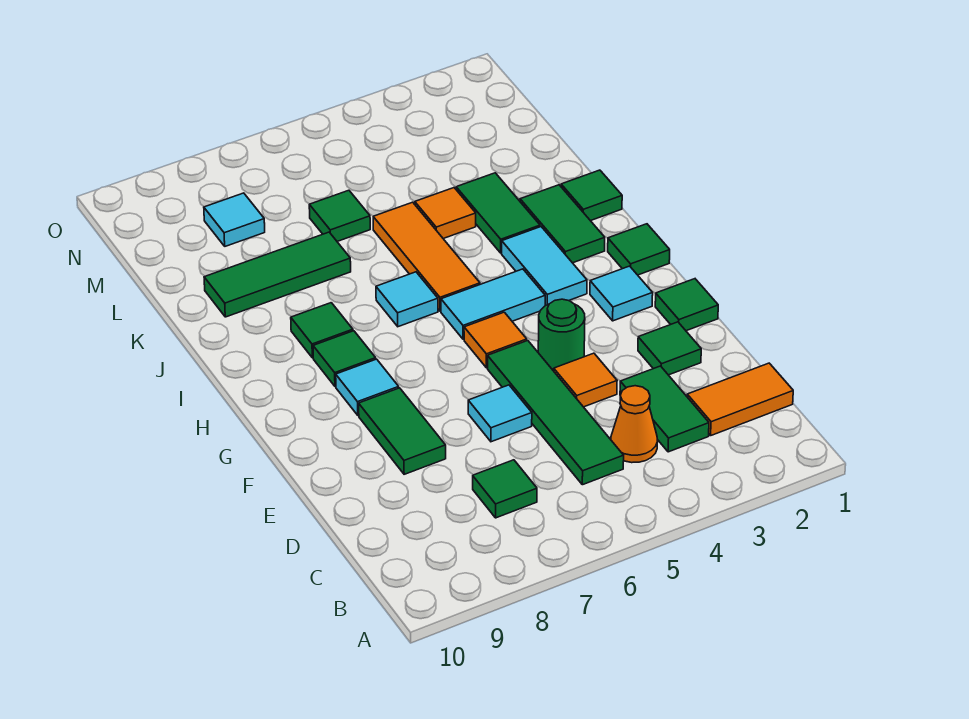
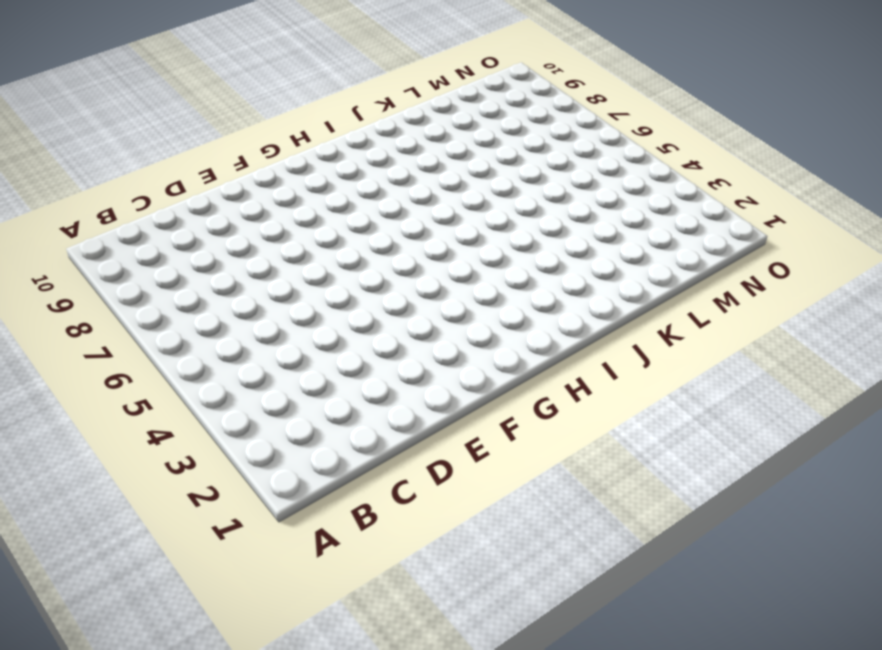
none -> orange tile C1:C2 level 1
none -> green tile C3:D3 level 1
none -> orange cone C4 level 1

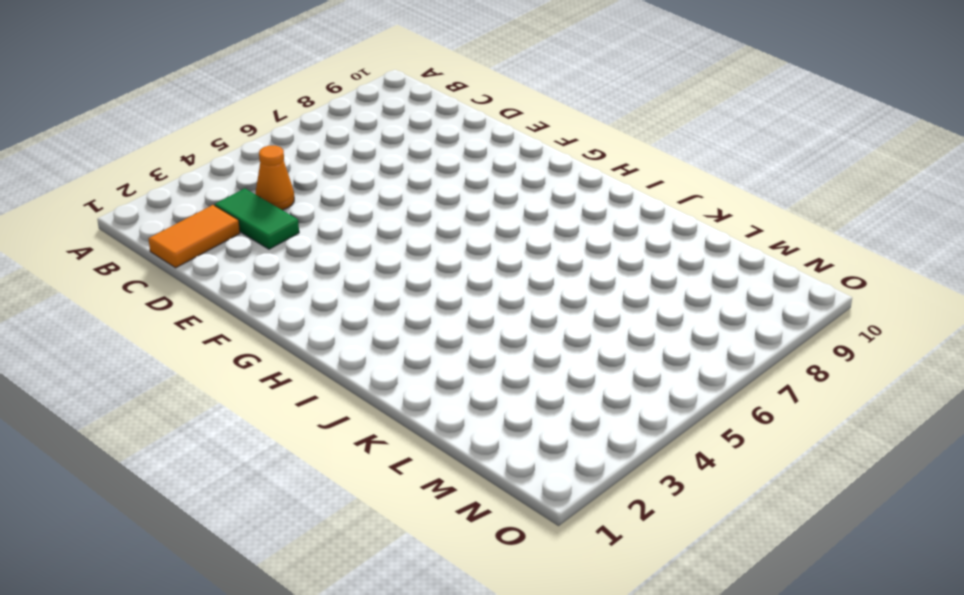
none -> green tile C5:F5 level 1
none -> green tile C7 level 1
none -> green tile E2 level 1

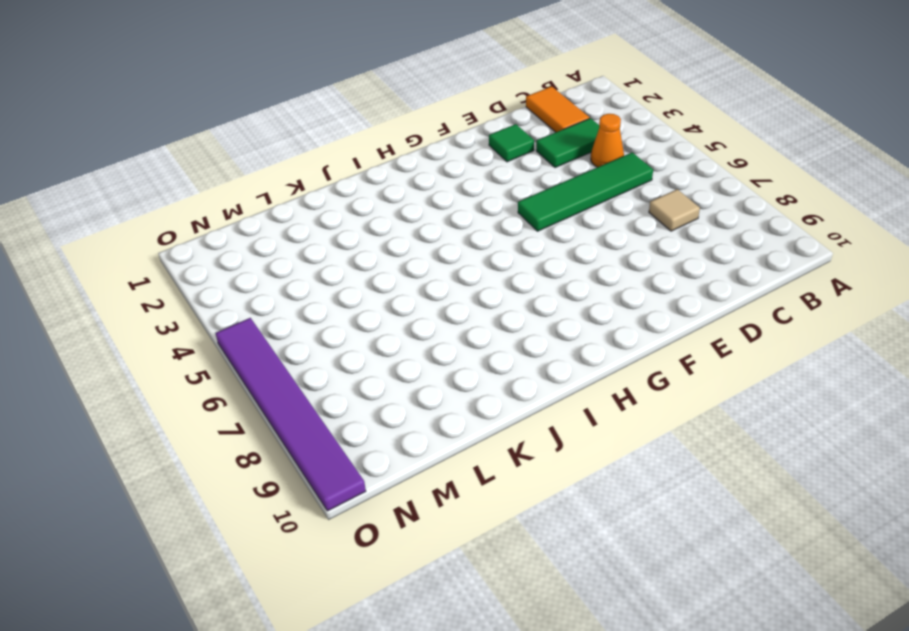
tan tile C7 level 1 -> green tile C7 level 1
purple tile O5:O10 level 1 -> none
none -> orange tile E4 level 1
none -> cyan tile E6 level 1
none -> green tile E8:F8 level 1

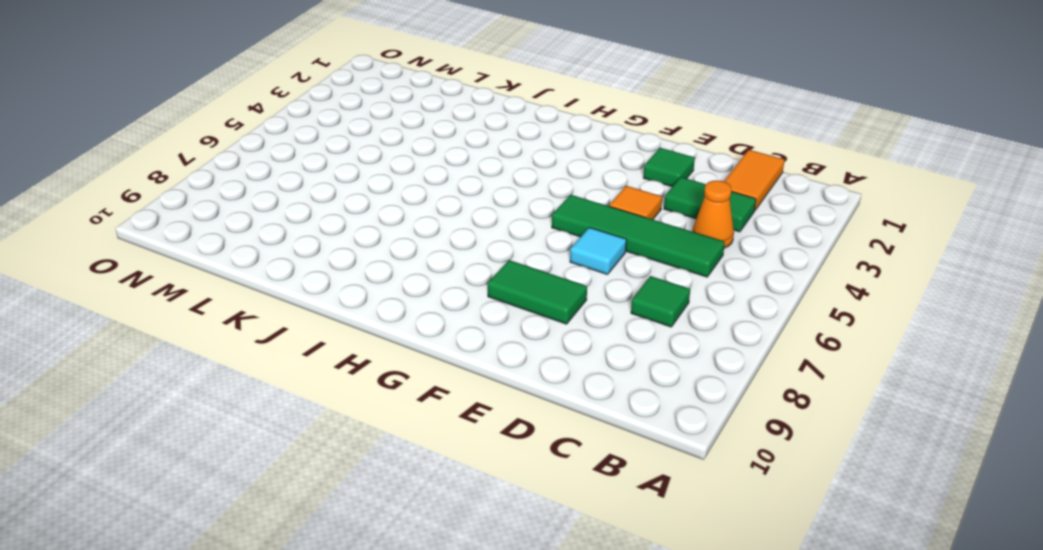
none -> green tile F1 level 1
none -> green round brick F4 level 1
none -> cyan tile G2 level 1

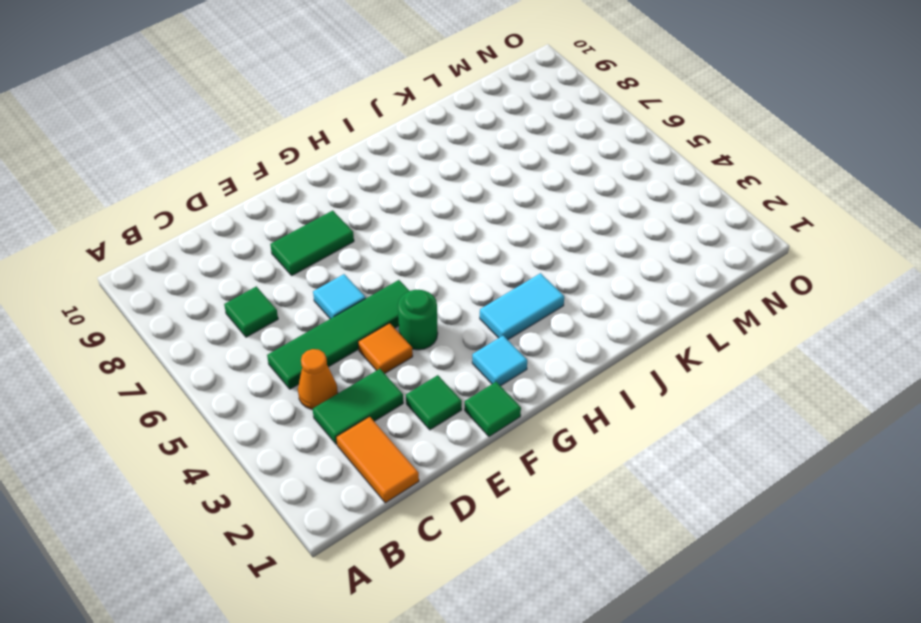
none -> orange tile G5 level 1
none -> cyan tile G8 level 1
none -> green tile H1 level 1

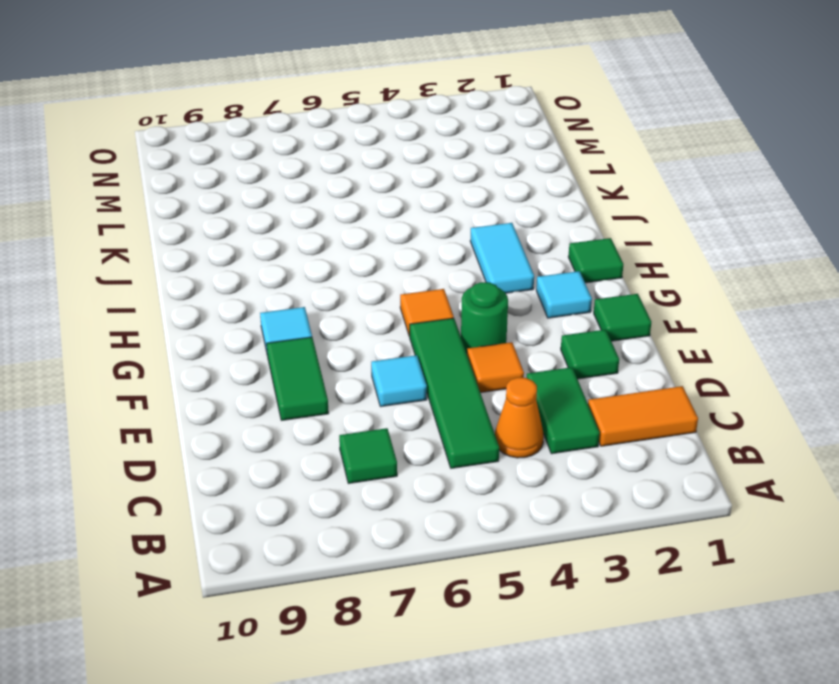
none -> cyan tile H4:H5 level 1
none -> green tile H8 level 1
none -> green tile I2:J2 level 1

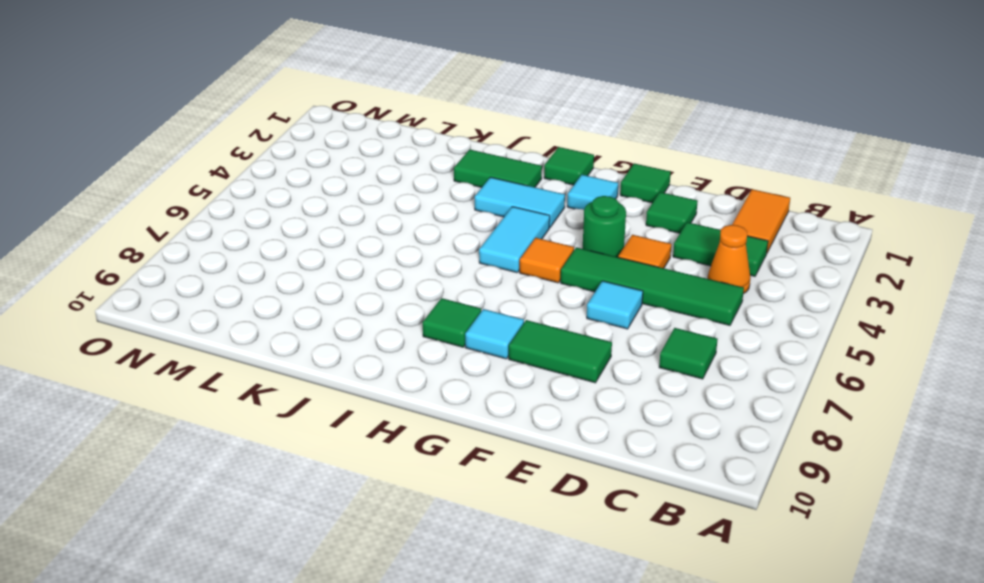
none -> orange tile I5:K5 level 1
none -> cyan tile I6 level 1
none -> green tile I8 level 1

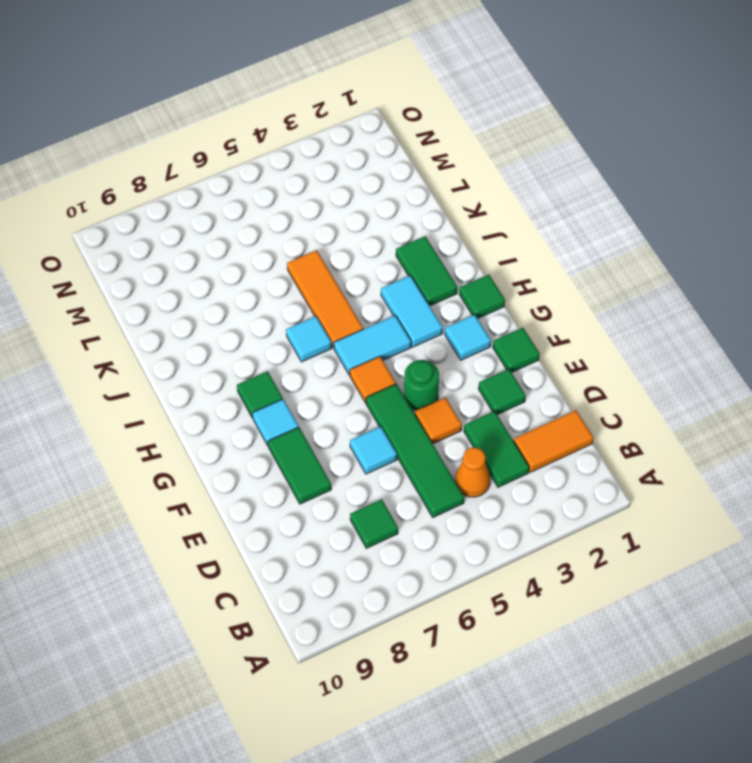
none -> green tile I8 level 1
none -> green tile J1 level 1
none -> green tile J3:K3 level 1

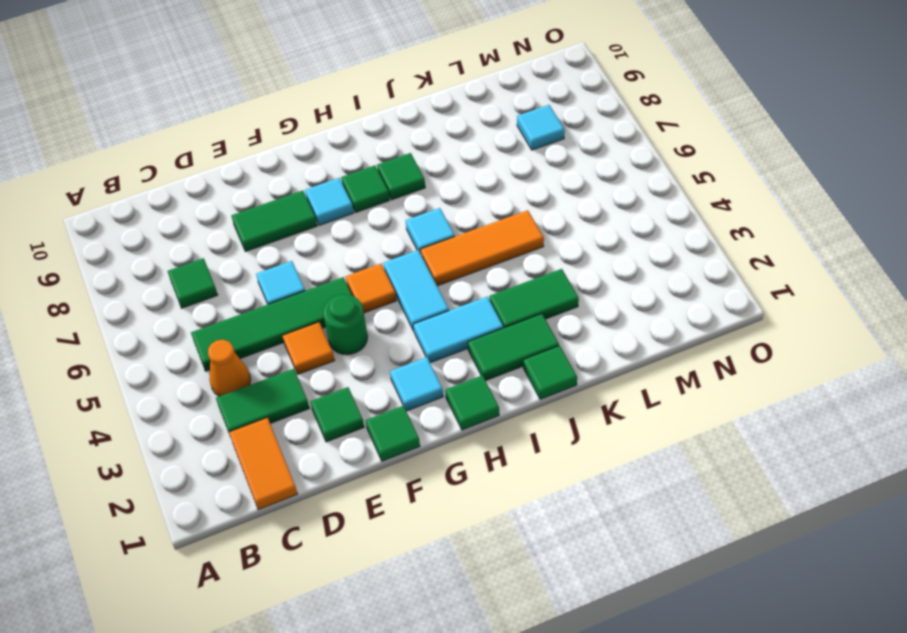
none -> orange tile K4 level 1
none -> green tile K7:K9 level 1
none -> green tile L6 level 1

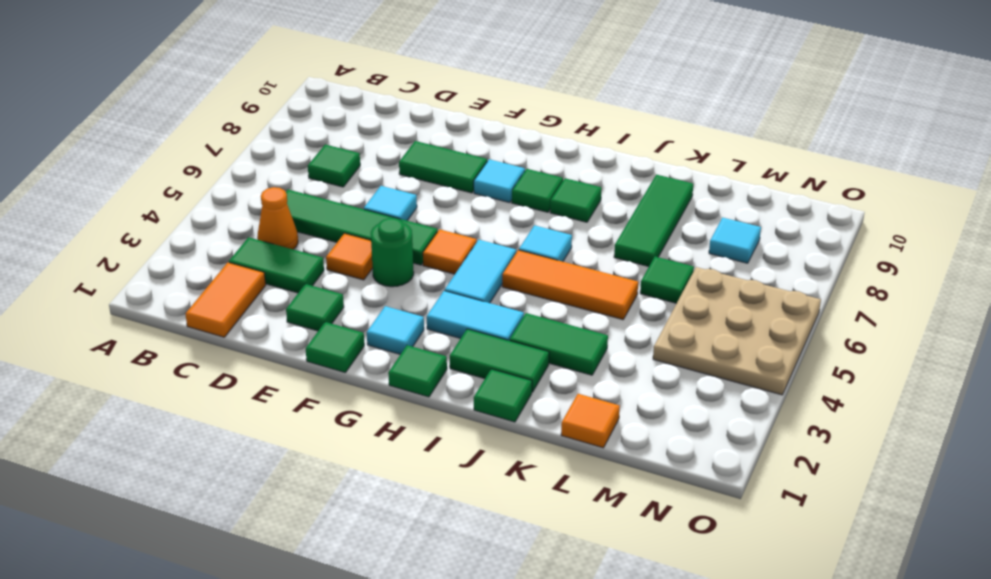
orange tile L1 level 1 -> orange tile K4 level 1
tan plate M4:O6 level 1 -> none

